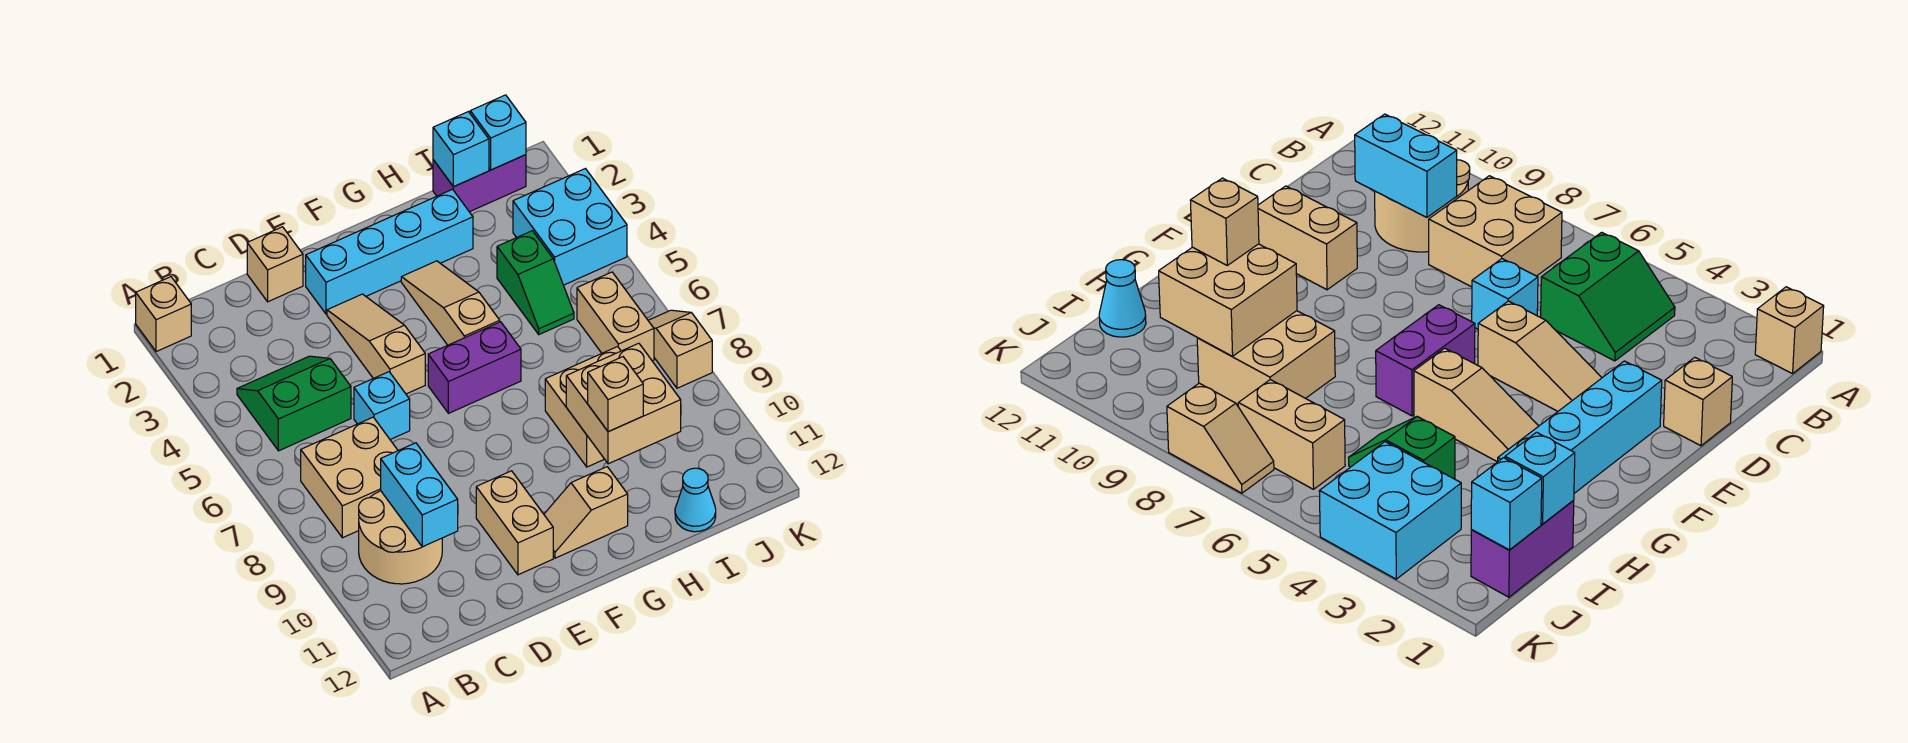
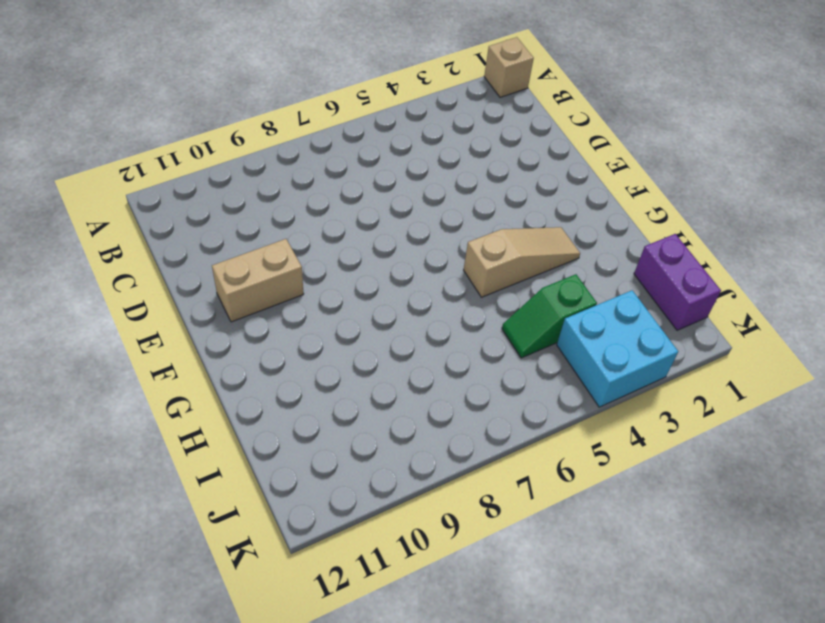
none -> green slope B4:C5 level 1 top 5
none -> tan brick B7:C8 level 1
none -> tan round brick B9:C10 level 1

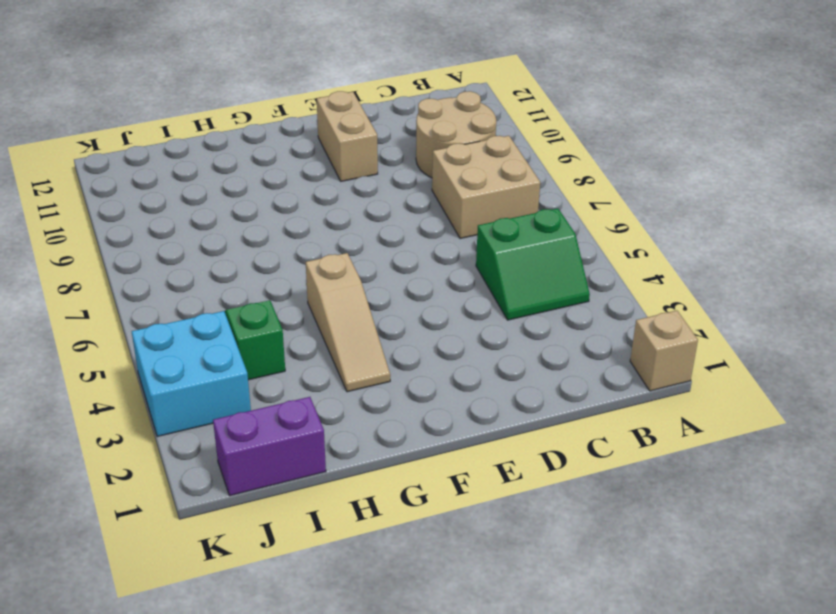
none -> tan brick D1 level 1
none -> cyan brick D6 level 1
none -> cyan brick E2:H2 level 1

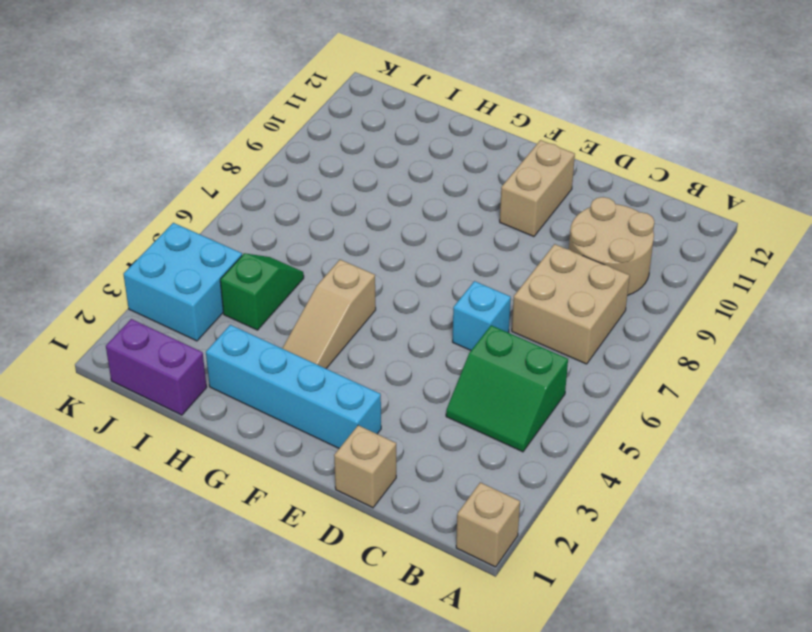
none -> tan slope E3:E5 level 1 top 5
none -> purple brick F6:G6 level 1
none -> tan slope F11:G11 level 1 top G

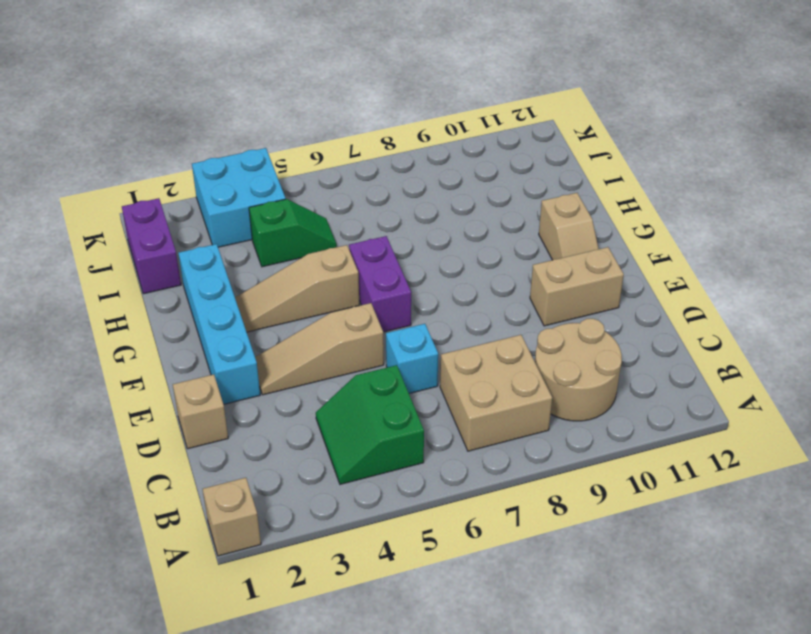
none -> tan brick H8:I9 level 1
none -> cyan cone I12 level 1
none -> tan brick J6:J7 level 1

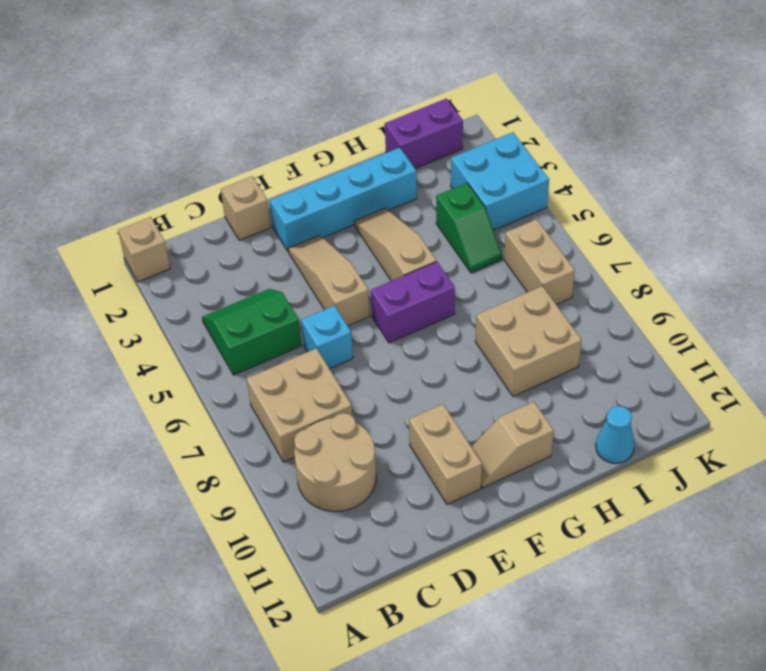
none -> tan slope K7:K8 level 1 top 8
none -> cyan brick C9:C10 level 2
none -> tan brick H9:I10 level 2

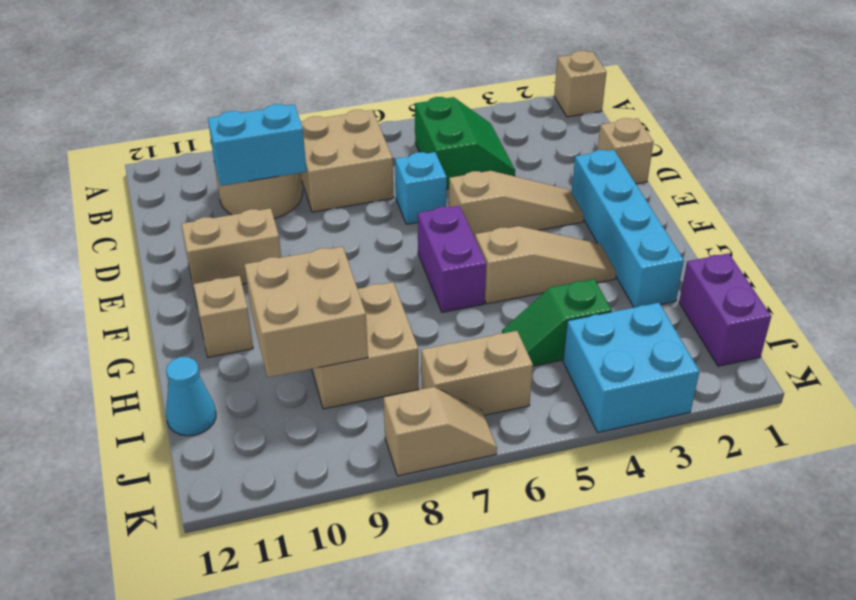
none -> cyan brick I1 level 2
none -> cyan brick J1 level 2
none -> tan brick H10 level 3

